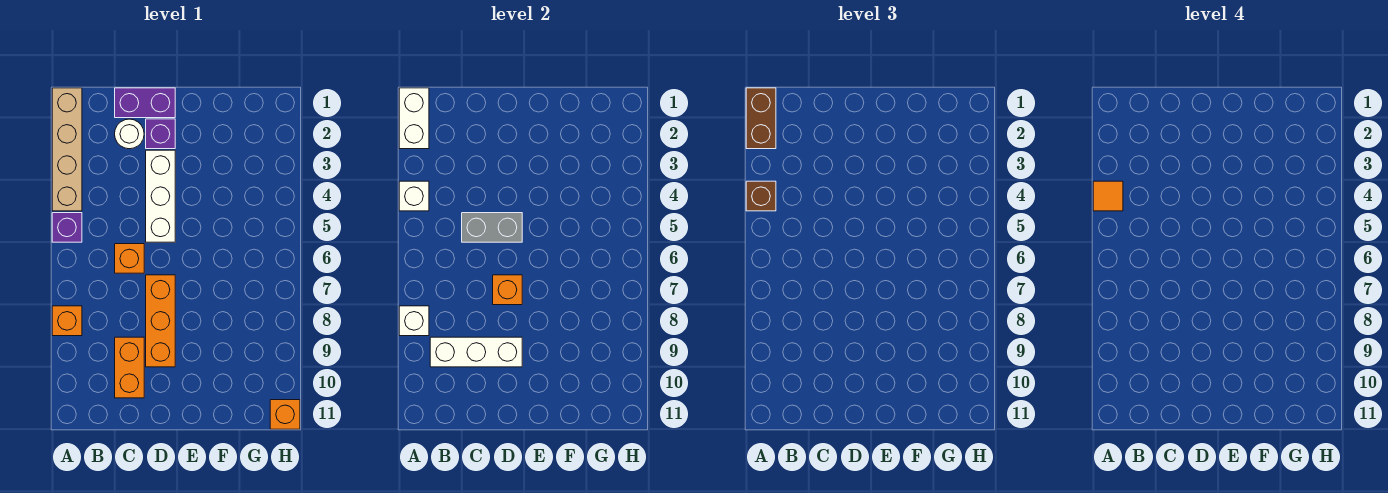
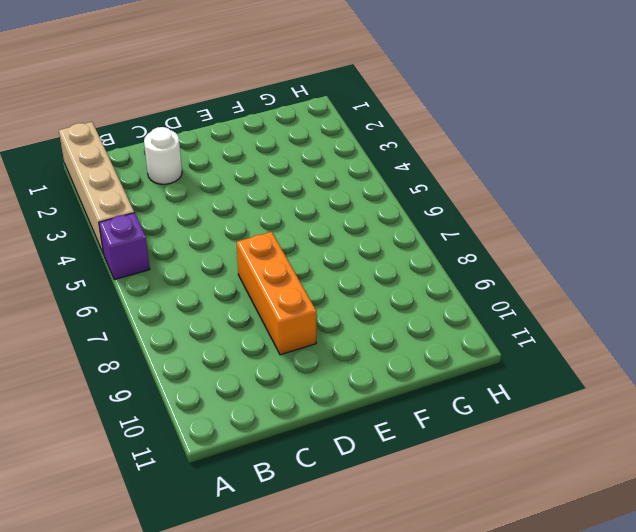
none -> orange brick A8 level 1
none -> purple brick C1:D1 level 1
none -> orange brick C6 level 1

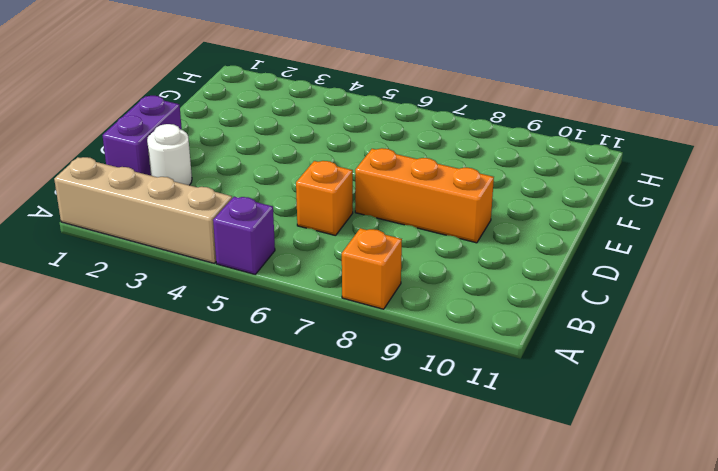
none -> orange brick C9:C10 level 1
none -> purple brick D2 level 1
none -> white brick D3:D5 level 1

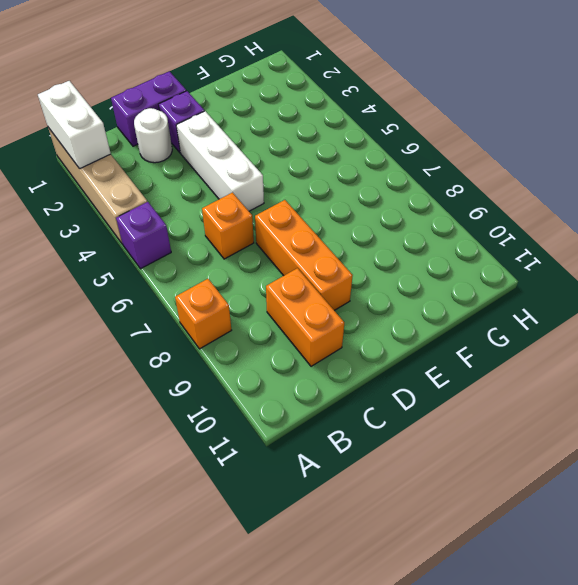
none -> orange brick H11 level 1
none -> white brick A4 level 2
none -> white brick A8 level 2

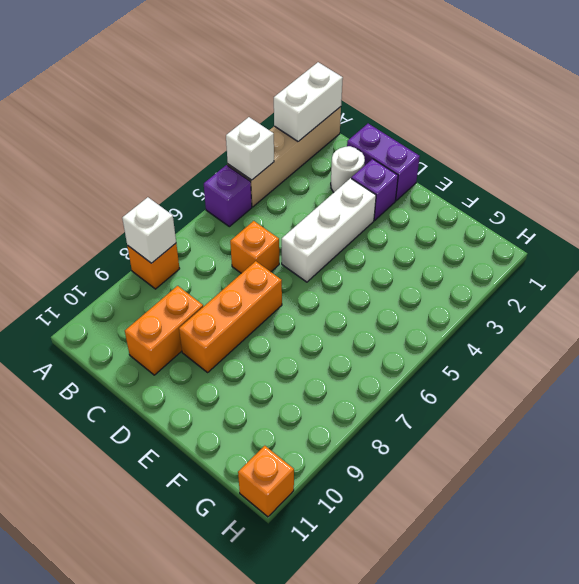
none -> white brick B9:D9 level 2
none -> grey brick C5:D5 level 2
none -> orange brick D7 level 2

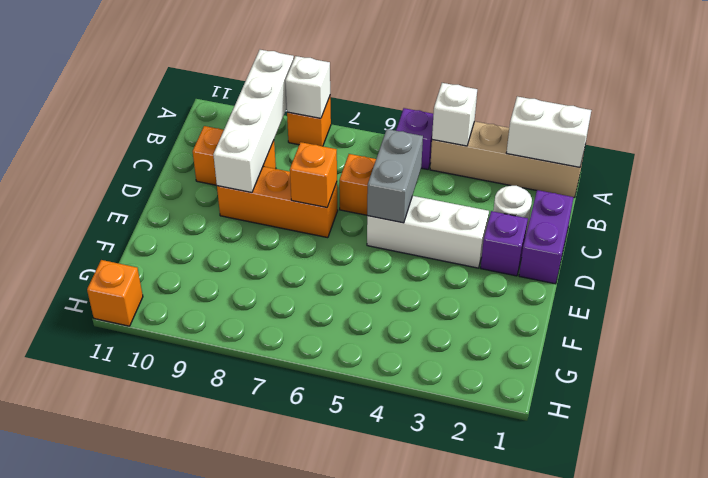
white brick A9:D9 level 2 -> white brick B9:D9 level 2
none -> brown brick A1:A2 level 3
none -> brown brick A4 level 3
none -> orange tile A4 level 4

